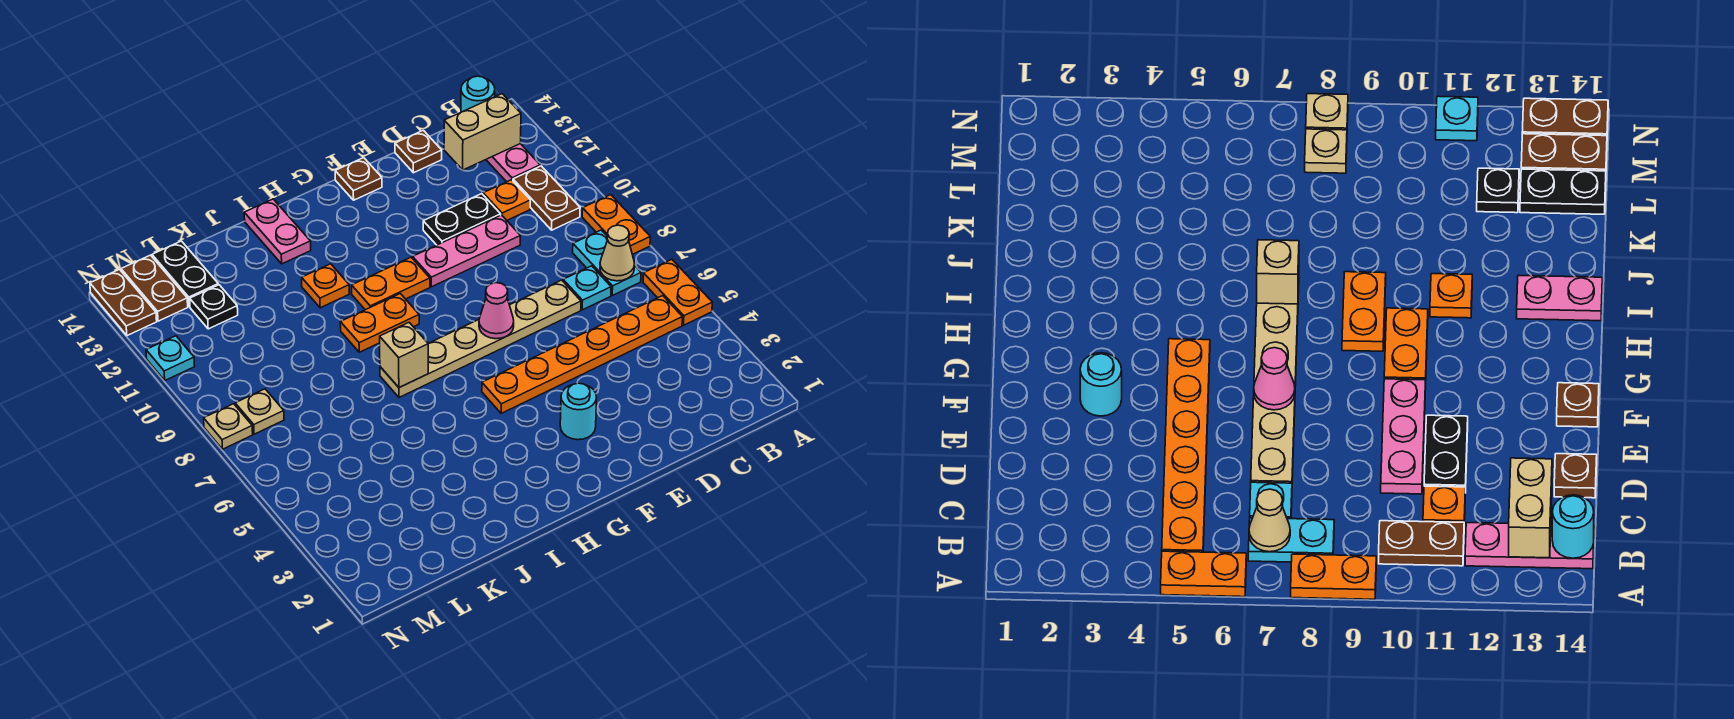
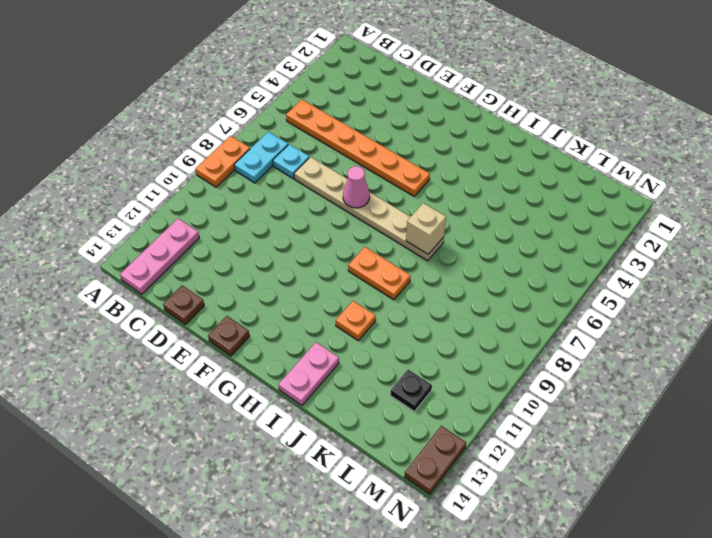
none -> orange plate A5:A6 level 1
none -> brown plate B10:B11 level 1
none -> orange plate C11 level 1
none -> pink plate D10:F10 level 1

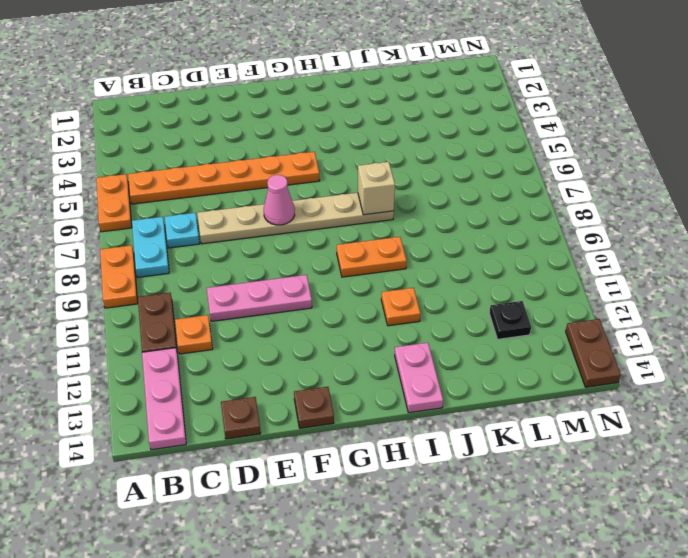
none -> black plate D11:E11 level 1
none -> cyan round brick F3 level 1
none -> orange plate G10:H10 level 1
none -> black plate L13:L14 level 1

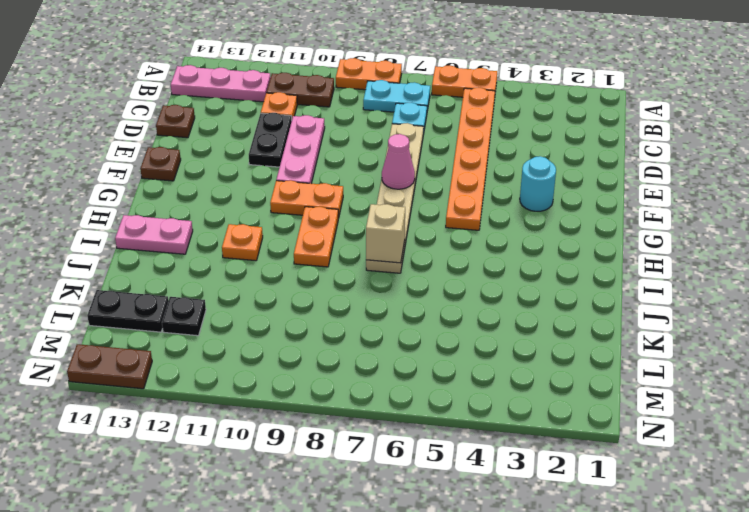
orange plate G9:G10 level 1 -> orange plate G10:H10 level 1
none -> tan plate M8 level 1
none -> brown plate M13:M14 level 1
none -> tan plate N8 level 1
none -> cyan plate N11 level 1

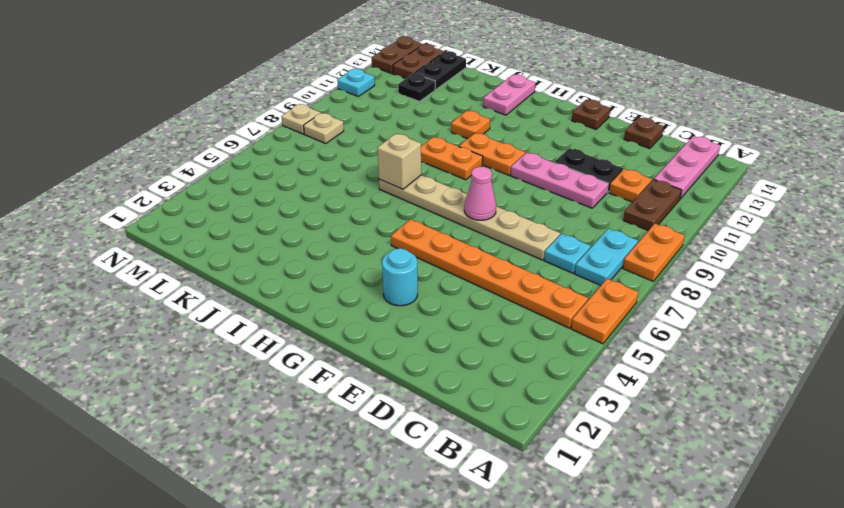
none -> tan cone B7 level 2
none -> tan brick B13:C13 level 2
none -> cyan round brick B14 level 2

